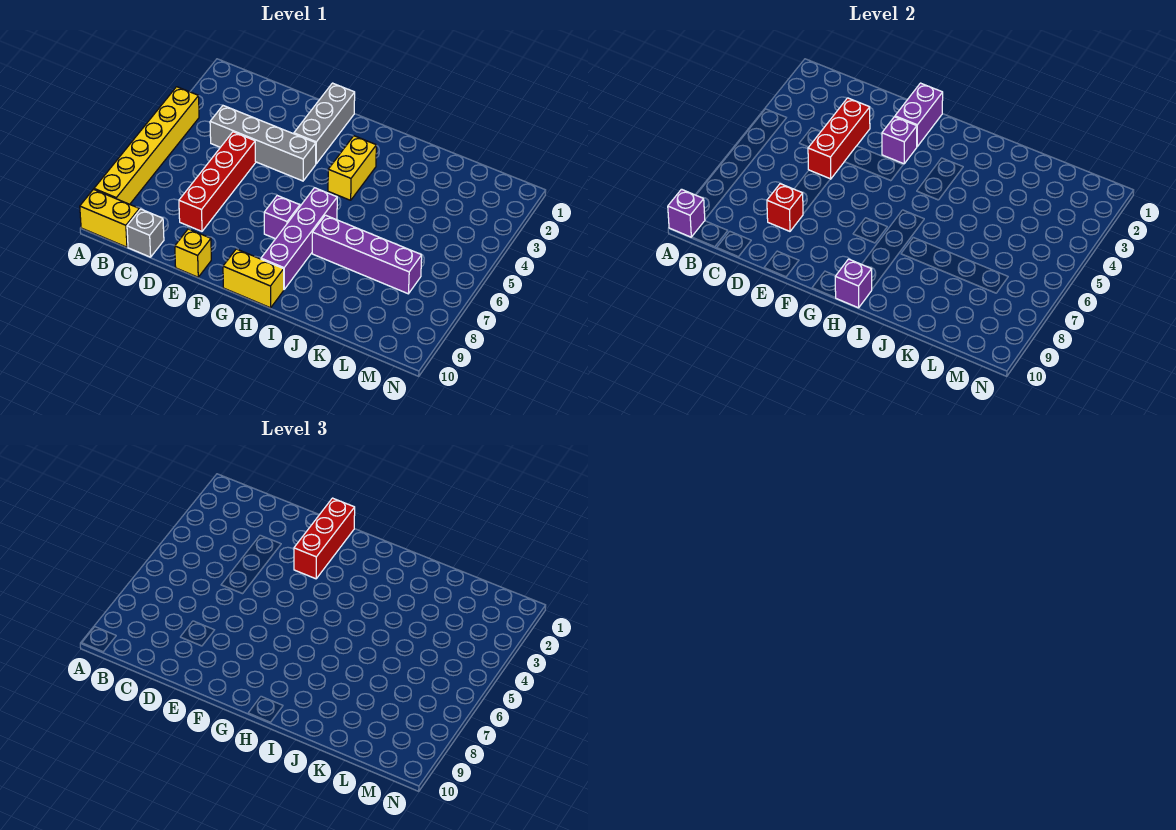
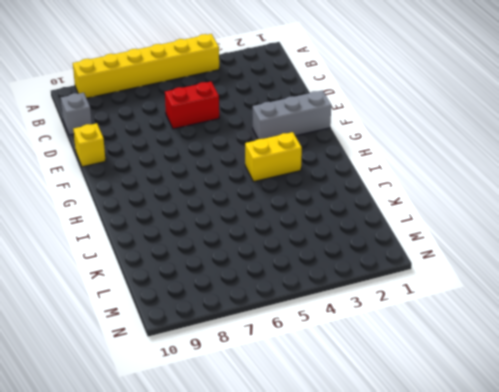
red brick D5:D6 level 1 -> red brick D5:D8 level 1
none -> yellow brick A10:B10 level 1
none -> grey brick C4:F4 level 1
none -> purple brick G7 level 1

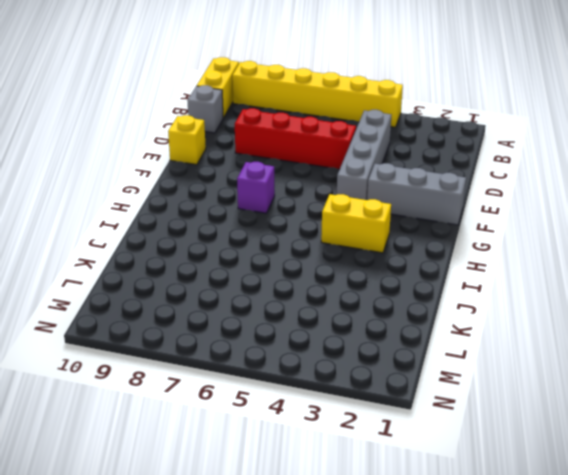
none -> yellow brick G10:H10 level 1
none -> purple brick H6:H9 level 1
none -> purple brick I7:L7 level 1

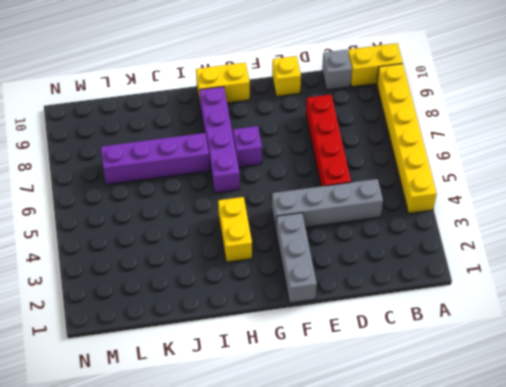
none -> purple brick A10 level 2
none -> red brick D3:D5 level 2
none -> red brick D8 level 2

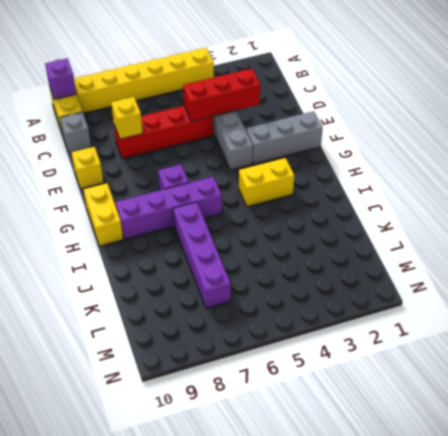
yellow brick D8 level 2 -> red brick D8 level 2
none -> purple brick F1:F2 level 2
none -> purple brick F3 level 2
none -> purple brick H10 level 2

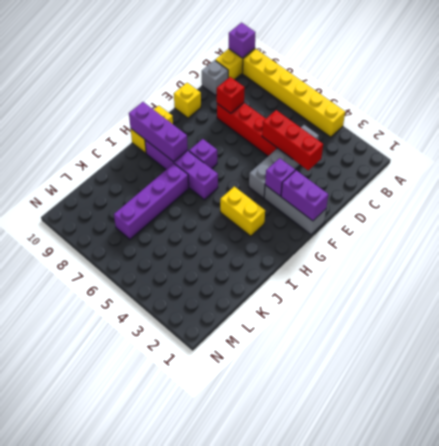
purple brick H8:H10 level 2 -> purple brick H10 level 2
none -> red brick F1:F3 level 3

